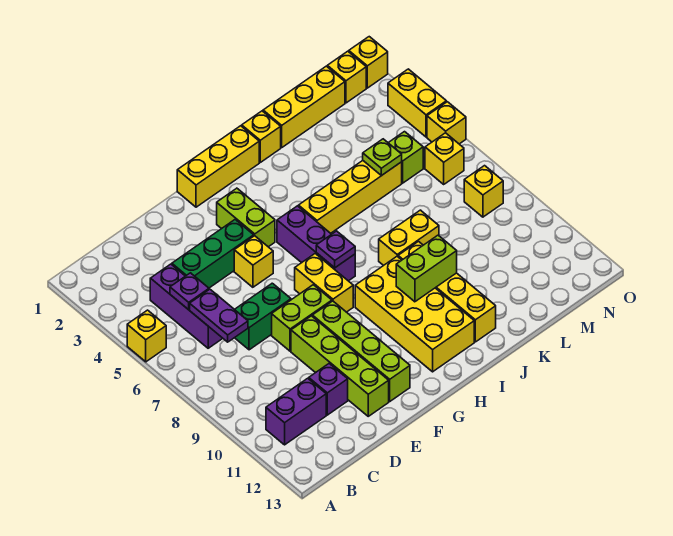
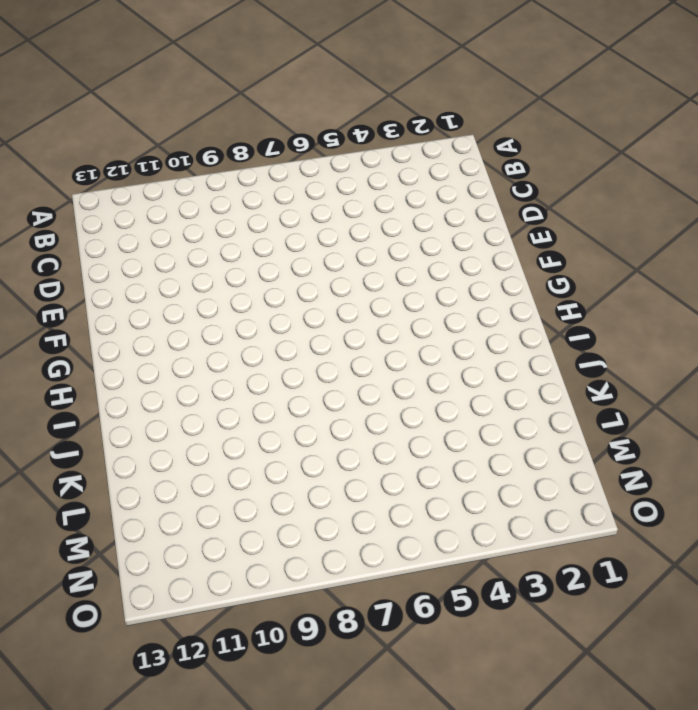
none -> yellow brick A5 level 1
none -> purple brick B11:C11 level 1
none -> purple brick C4:C6 level 1
none -> green brick D4:F4 level 1

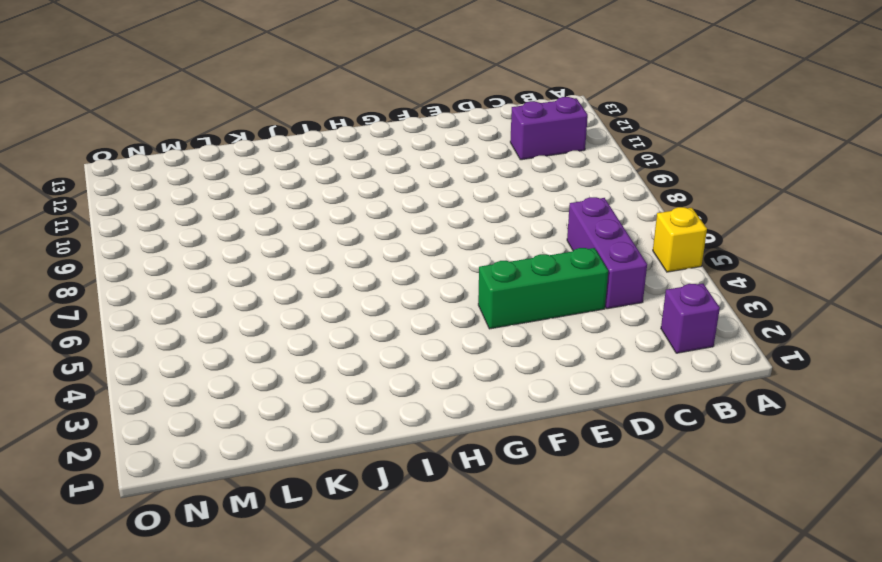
purple brick B2 level 1 -> purple brick D11 level 1
none -> green brick D7:E7 level 1
none -> lime brick E8:F8 level 1
none -> lime brick E9:E12 level 1
none -> yellow brick F5 level 1

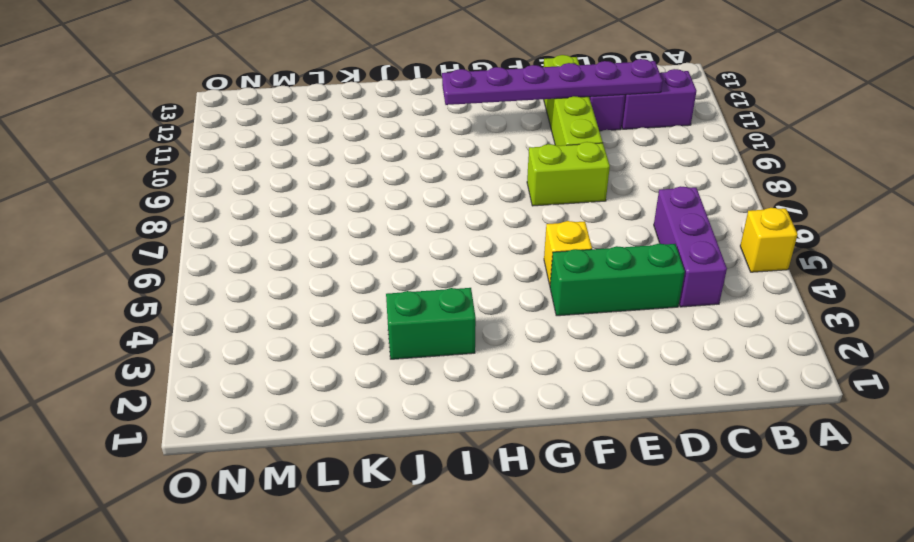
purple plate C11:H11 level 2 -> none
green brick I3:J3 level 1 -> green brick D7:E7 level 1
none -> lime brick F9:F12 level 1
none -> yellow brick G1:I1 level 1
none -> lime brick G3:G4 level 1
none -> yellow brick G7:G8 level 1

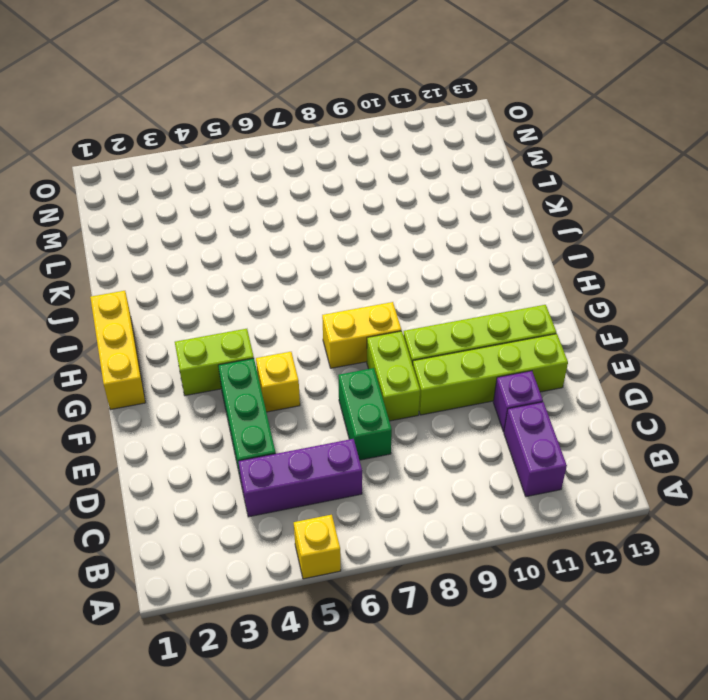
none -> purple brick H5:H7 level 1
none -> yellow brick H9:I12 level 1
none -> yellow brick I5:L5 level 1
none -> yellow brick J1 level 1

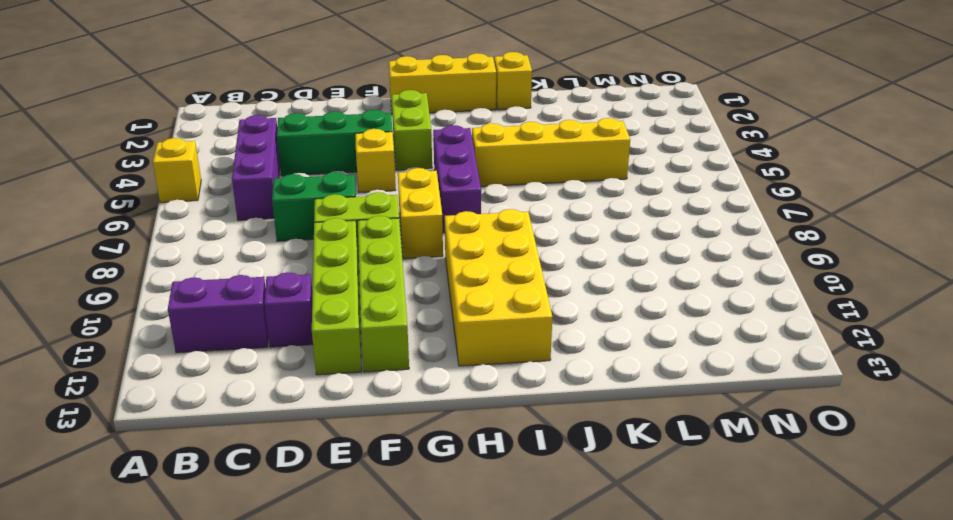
none -> yellow brick J8:K8 level 1
none -> yellow brick J9:J12 level 1
none -> yellow brick K1:M1 level 1
none -> lime brick M5 level 1

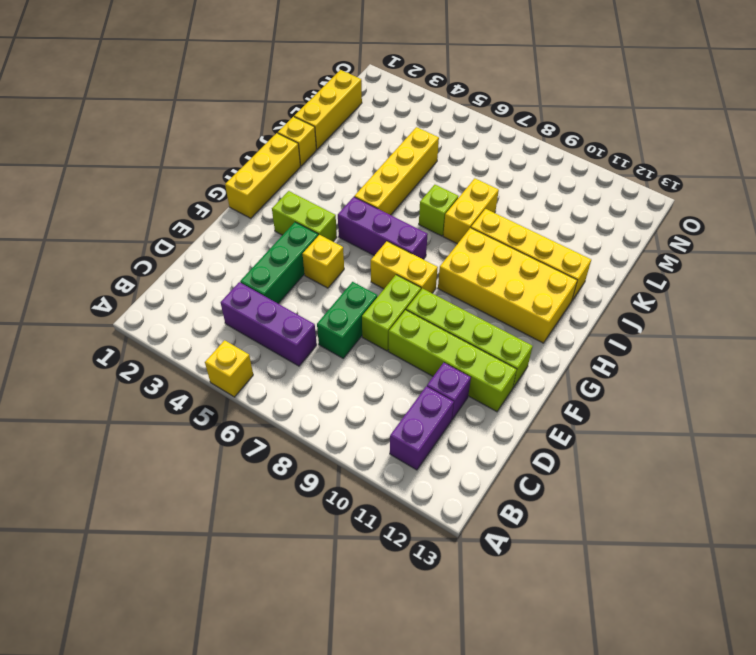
lime brick J7 level 1 -> lime brick M5 level 1
none -> yellow brick N1 level 1
none -> yellow brick N6 level 1
none -> yellow brick N8 level 1
none -> yellow brick O1 level 1

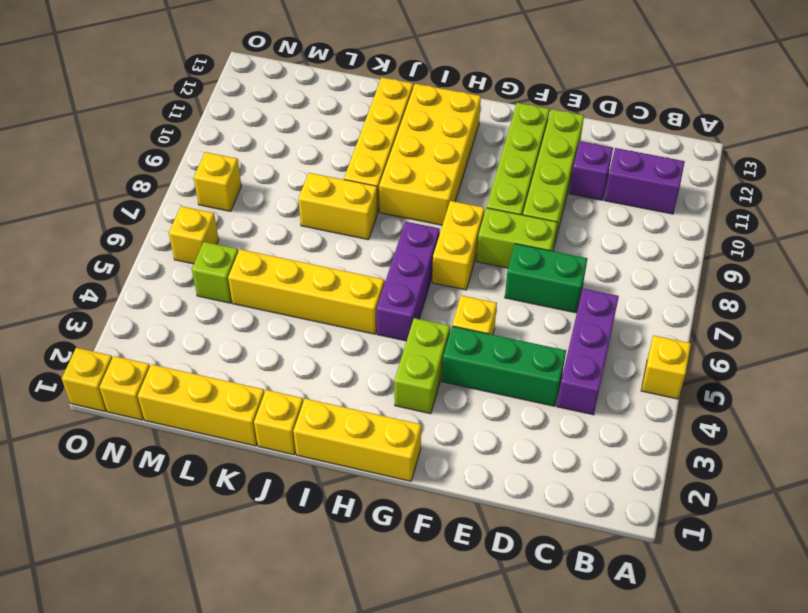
none -> yellow brick O3:O4 level 1
none -> yellow brick O5 level 1
none -> purple plate C5 level 2
none -> purple plate C6:C7 level 2

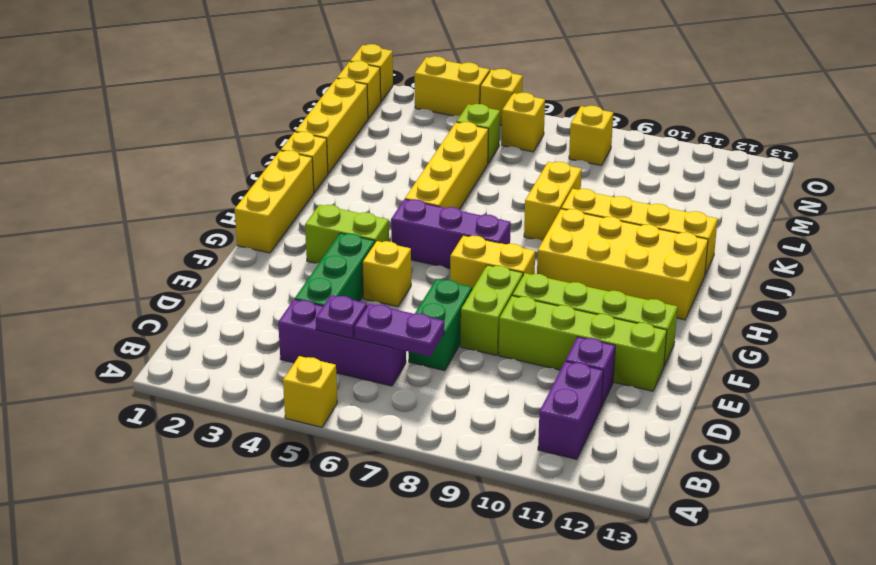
none -> purple plate H7 level 2
none -> lime brick I10:J10 level 2
none -> lime plate L5 level 2

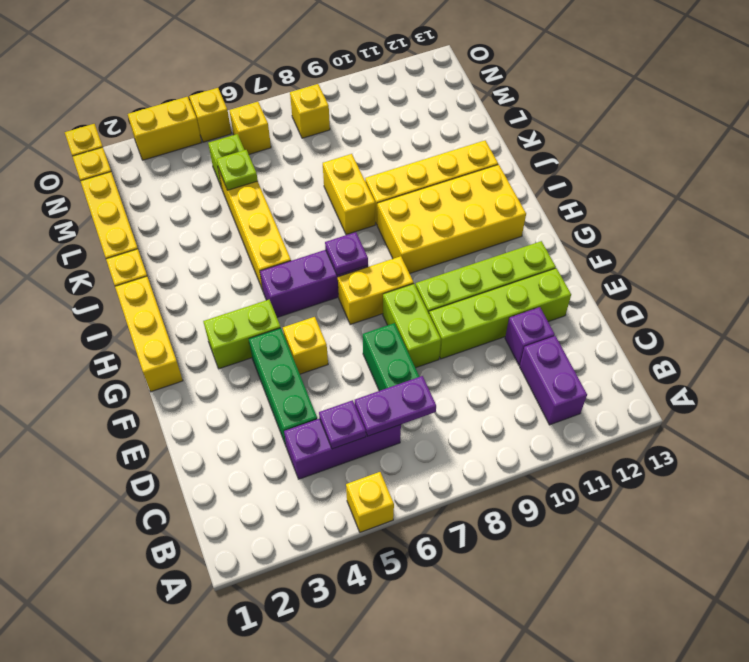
none -> lime brick I10:J10 level 2

